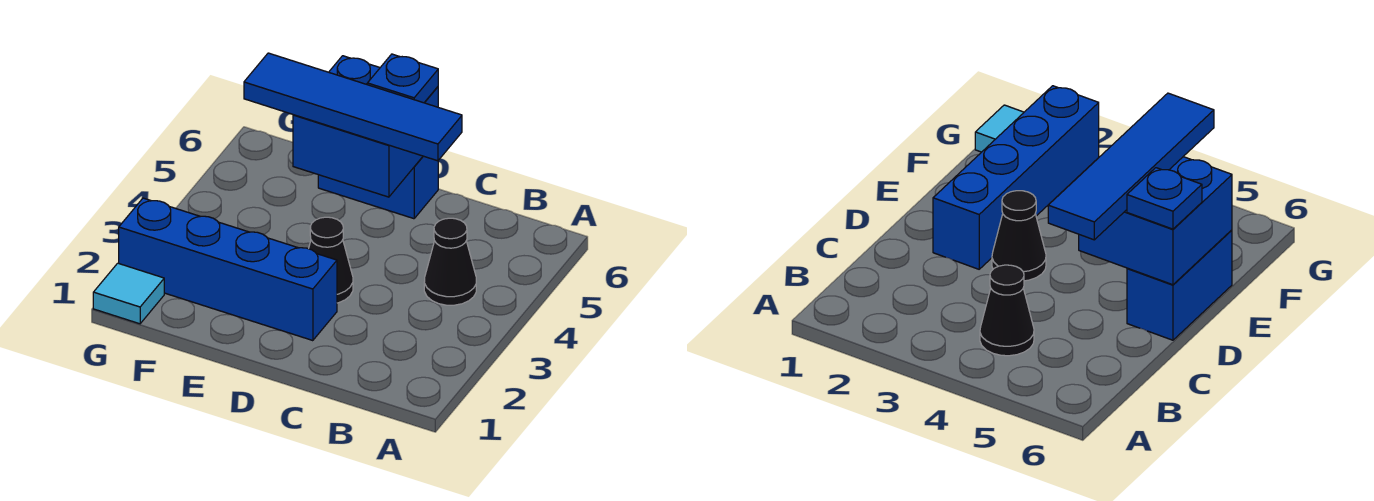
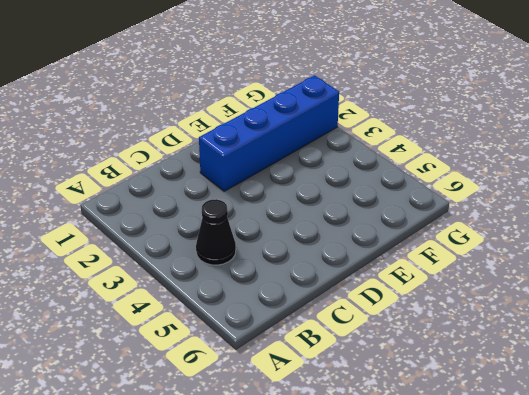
none -> black cone D3 level 1
none -> blue brick D6:E6 level 1

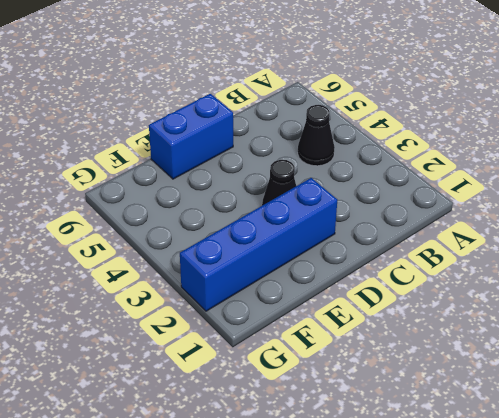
none -> cyan tile G1 level 1
none -> blue brick D5:E6 level 2

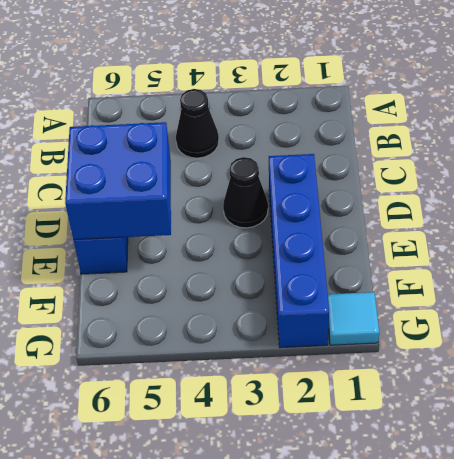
none -> blue tile C5:F5 level 3
none -> blue plate D6 level 3

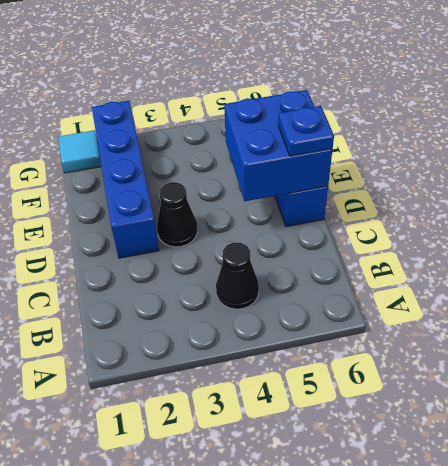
none -> blue tile C5:F5 level 3

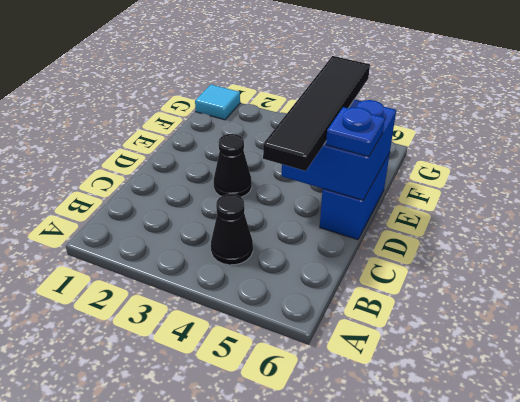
black tile C5:F5 level 3 -> blue tile C5:F5 level 3
none -> blue brick D2:G2 level 1

